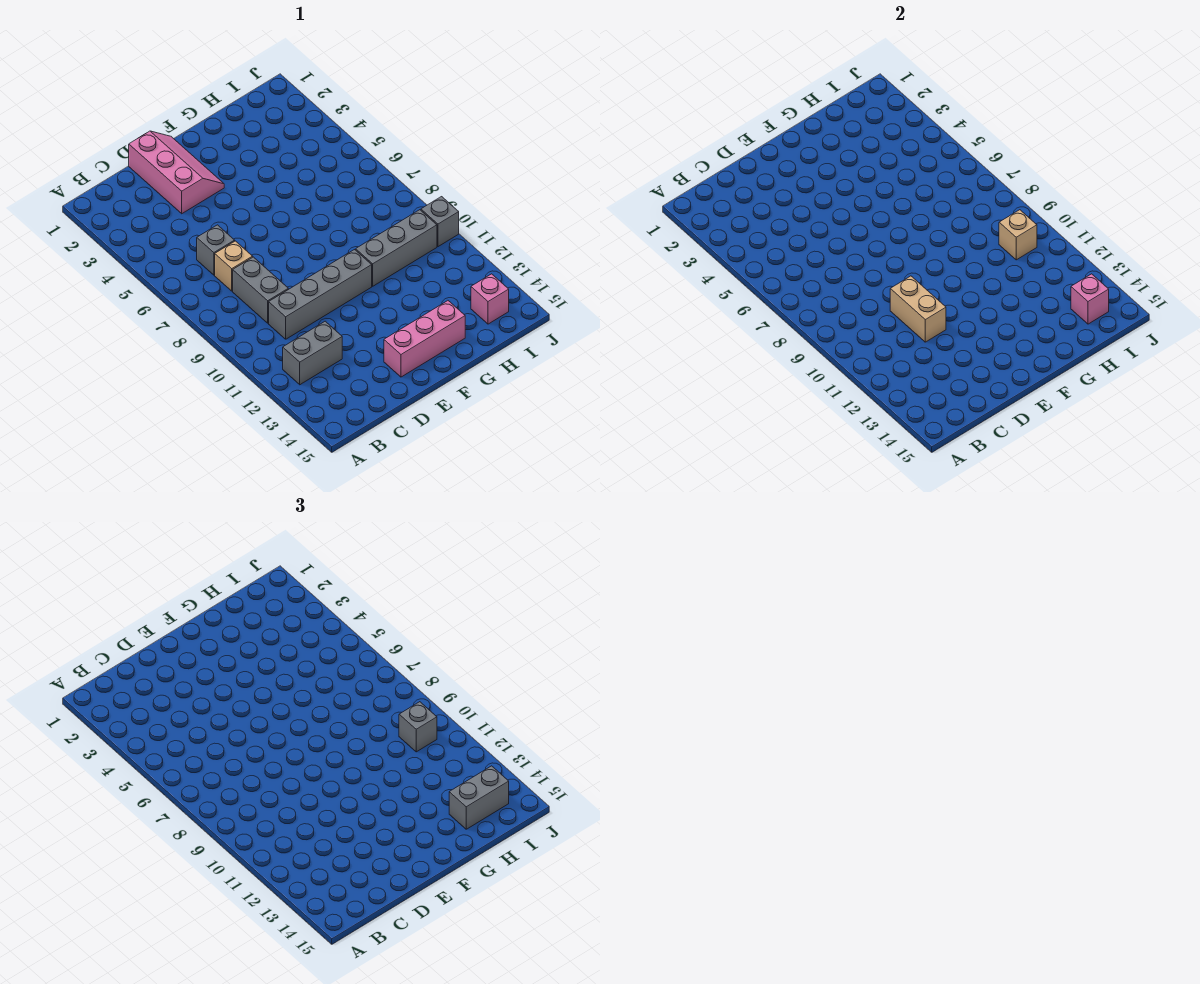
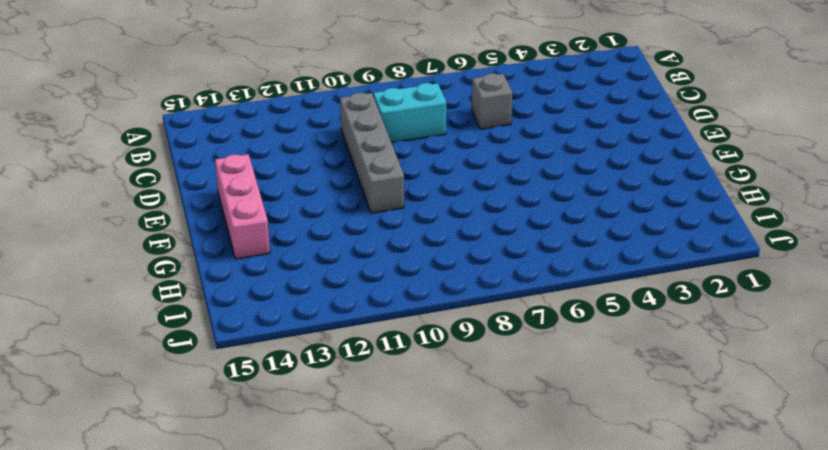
cyan brick C8:C9 level 1 -> grey brick C8:C9 level 1
none -> grey brick B12:C12 level 1
none -> tan brick C7 level 1
none -> pink slope D1:E3 level 1 top D

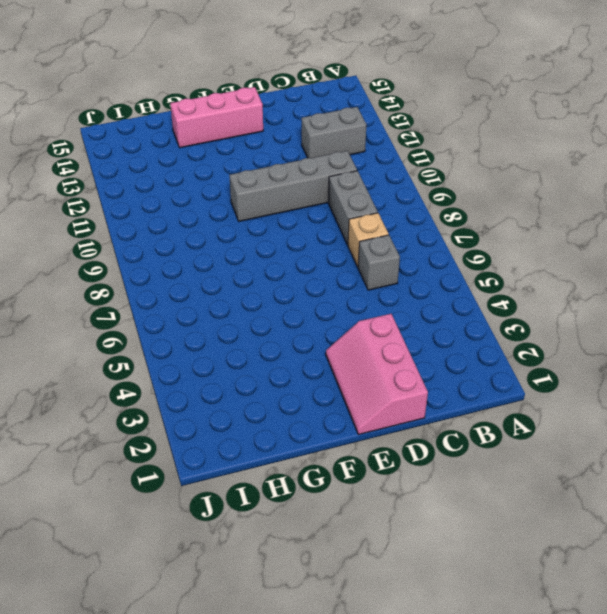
none -> grey brick G10:I10 level 1
none -> pink brick I14 level 1
none -> grey brick J10 level 1

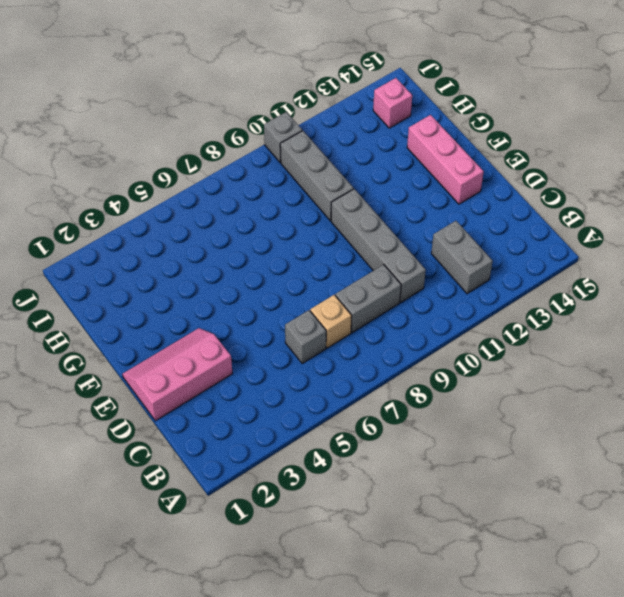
none -> tan brick D10:D11 level 2
none -> tan brick I10 level 2
none -> pink brick I14 level 2

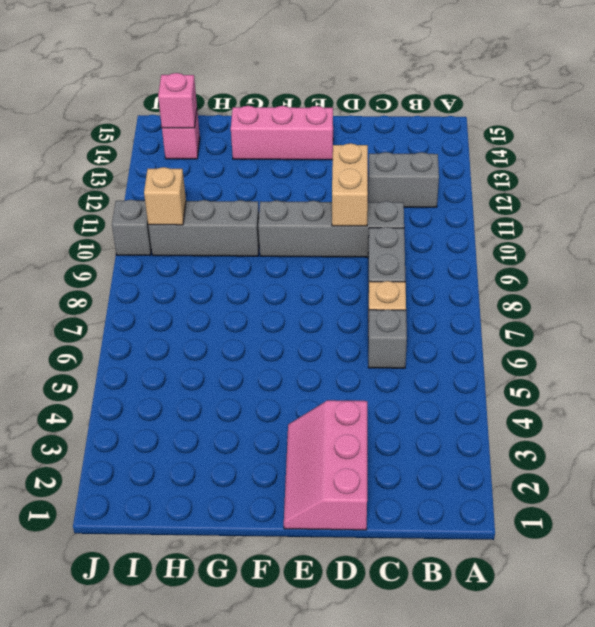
none -> grey brick H14:I14 level 3
none -> grey brick I10 level 3

